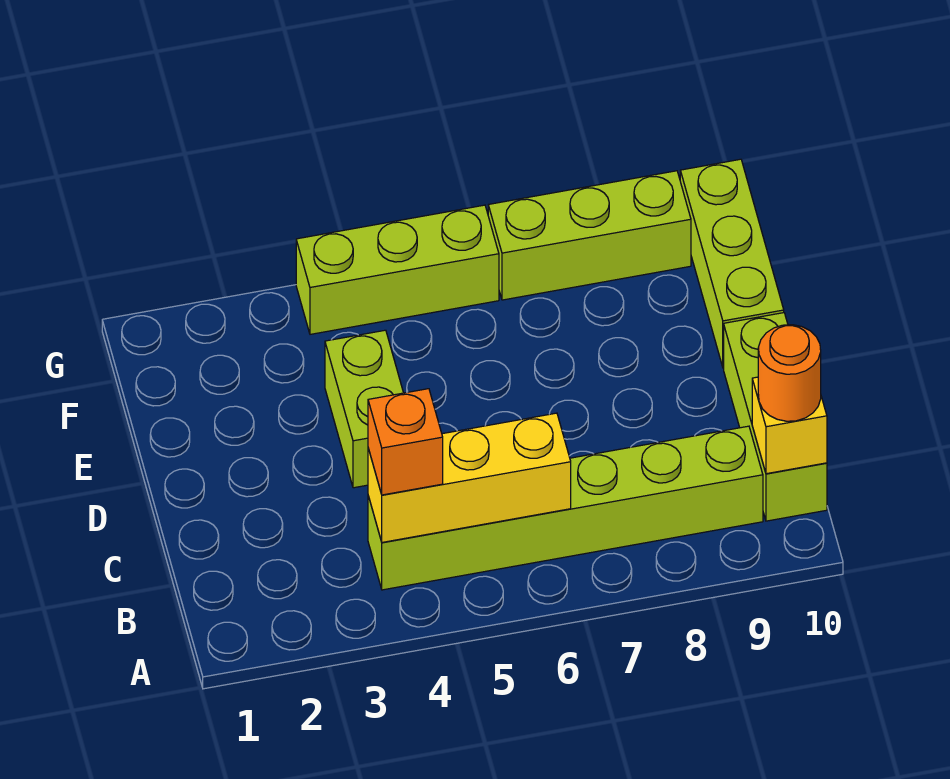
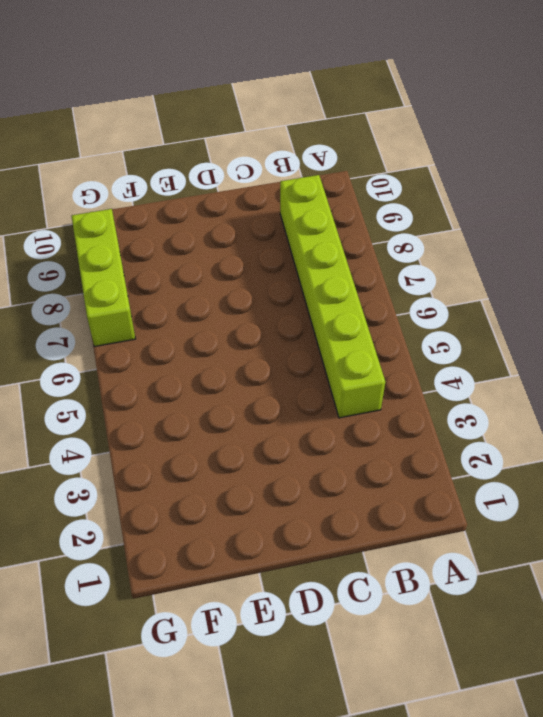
none -> lime brick B10:D10 level 1
none -> lime brick D4:E4 level 1

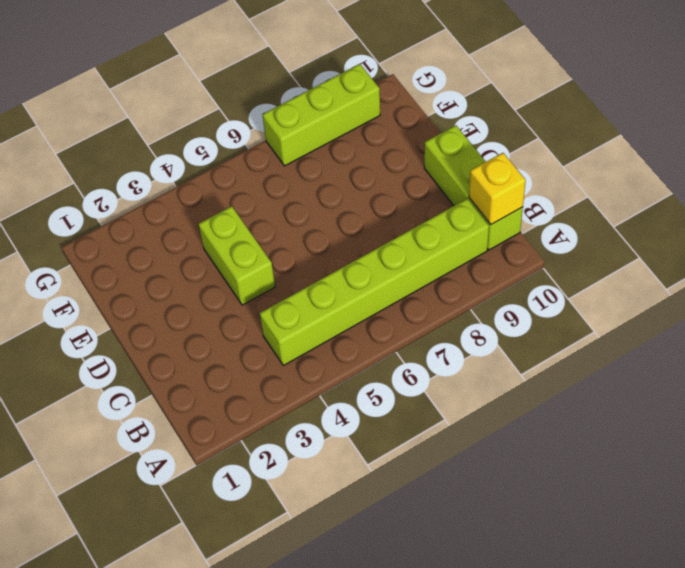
none -> lime brick E10:G10 level 1
none -> lime brick G4:G6 level 1

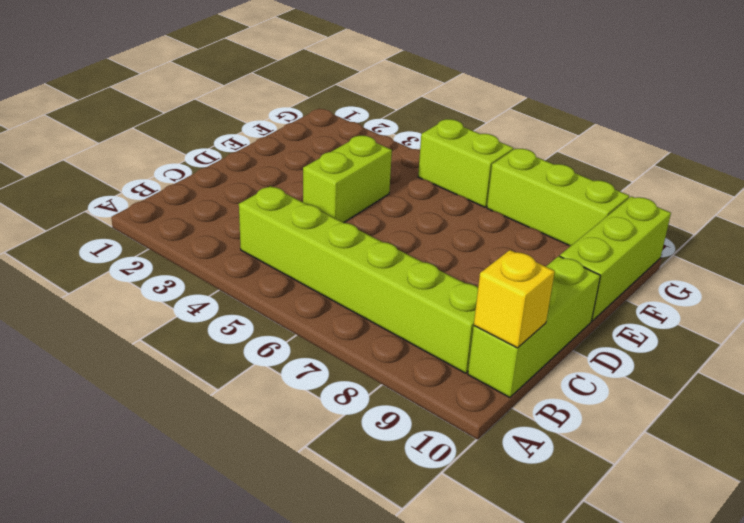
lime brick G5:G6 level 1 -> lime brick G4:G6 level 1
none -> yellow brick B4:B6 level 2
none -> orange brick B4 level 3

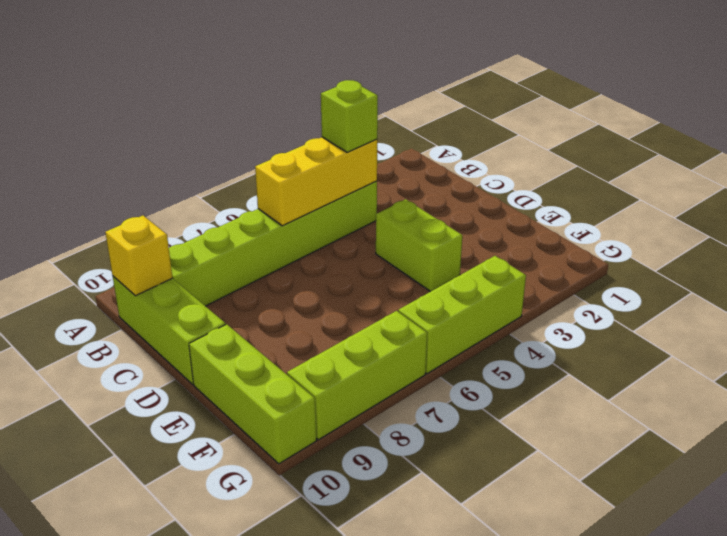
lime brick B4 level 3 -> orange brick B4 level 3
none -> orange round brick B10 level 3

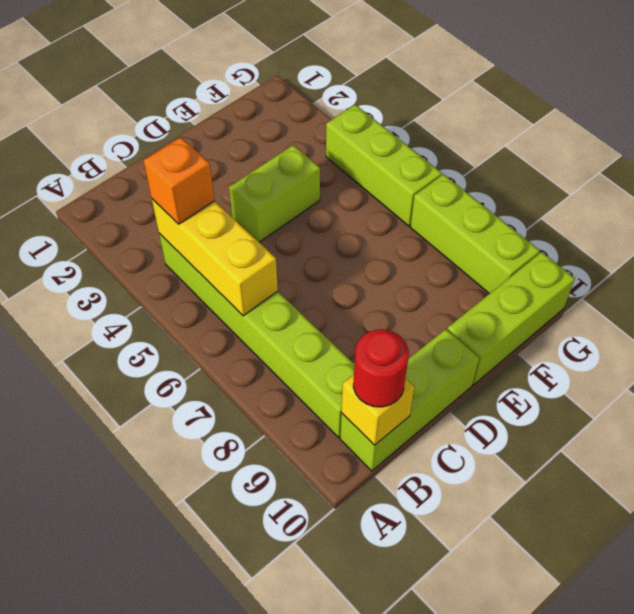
red round brick B10 level 3 -> orange round brick B10 level 3

